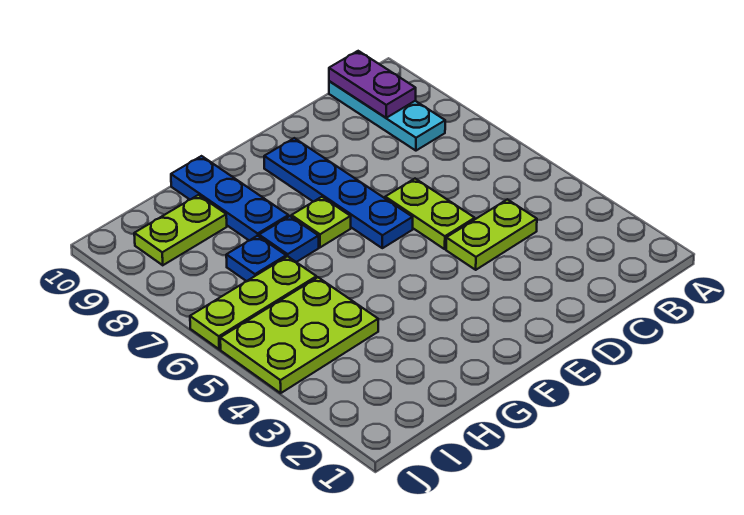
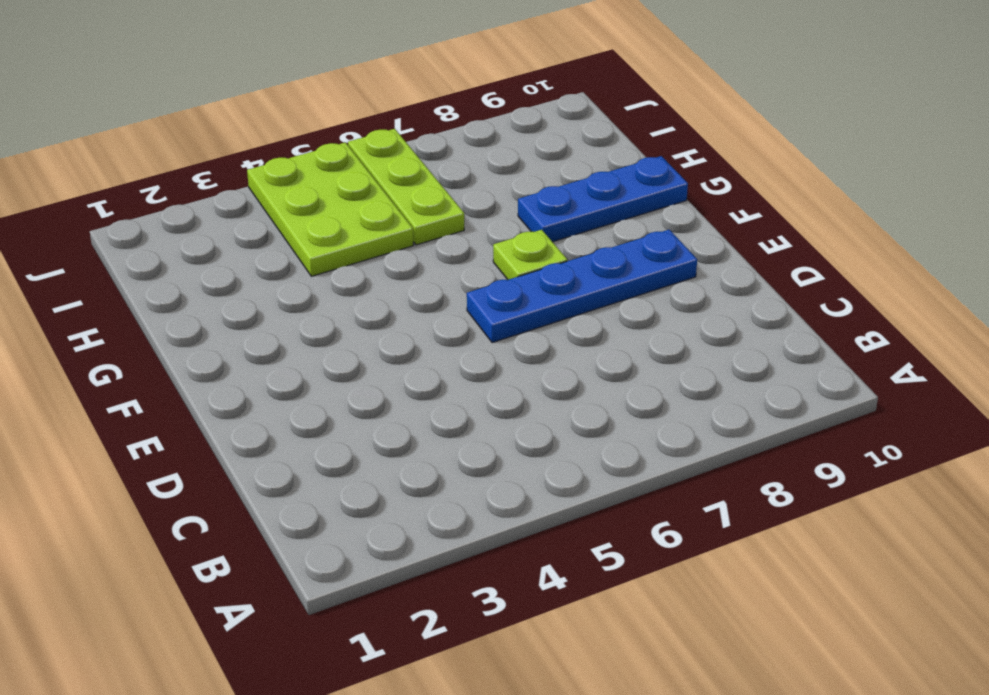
none -> cyan plate B8:B10 level 1
none -> lime plate C4:D4 level 1
none -> lime plate D5:D6 level 1

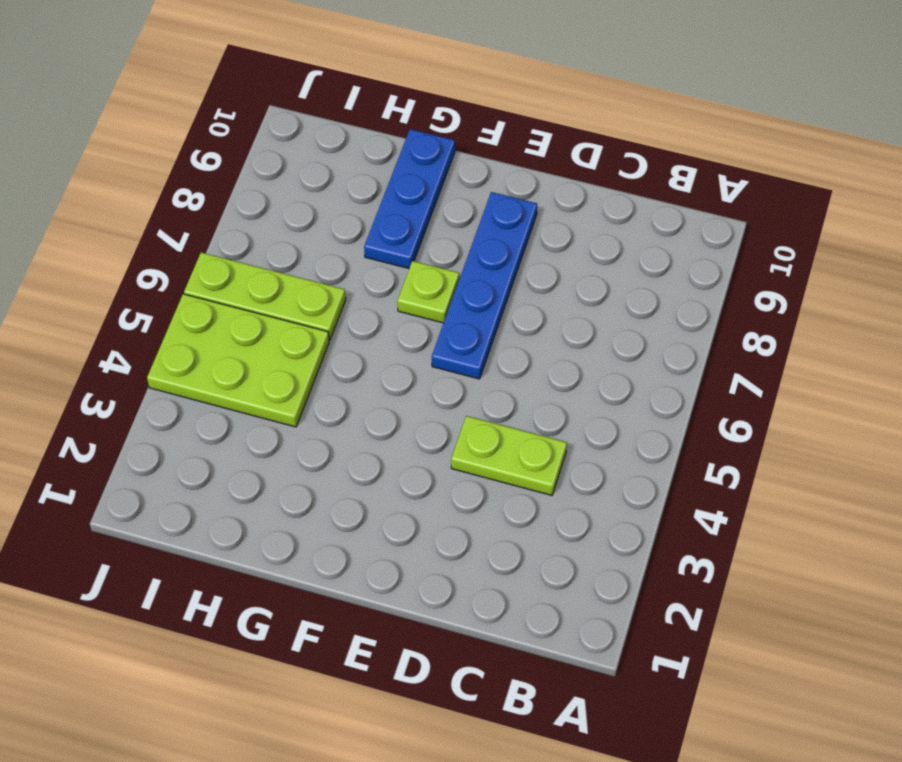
none -> cyan plate B8:B10 level 1
none -> lime plate D5:D6 level 1
none -> blue plate G7 level 1

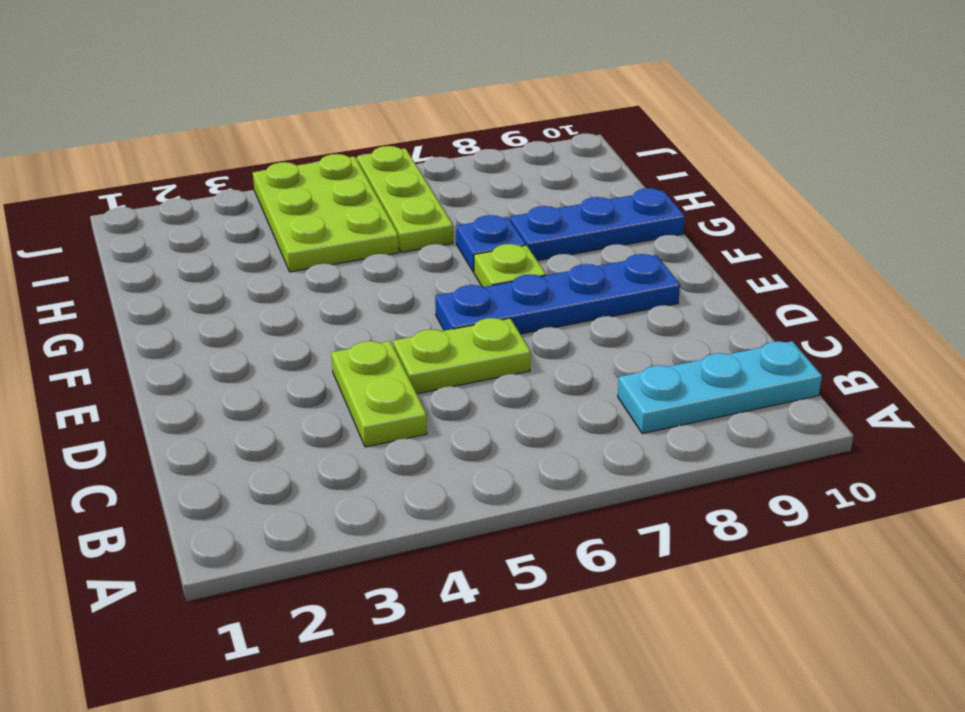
none -> blue plate H7 level 1
none -> lime plate H9:I9 level 1
none -> purple plate B9:B10 level 2

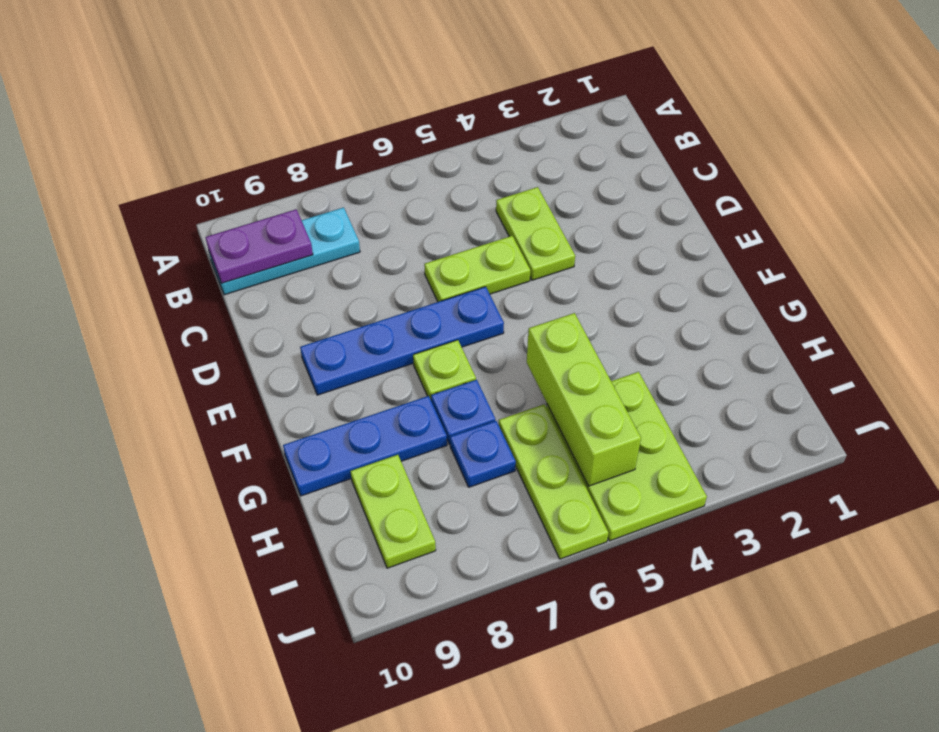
lime brick G5:I5 level 2 -> none

